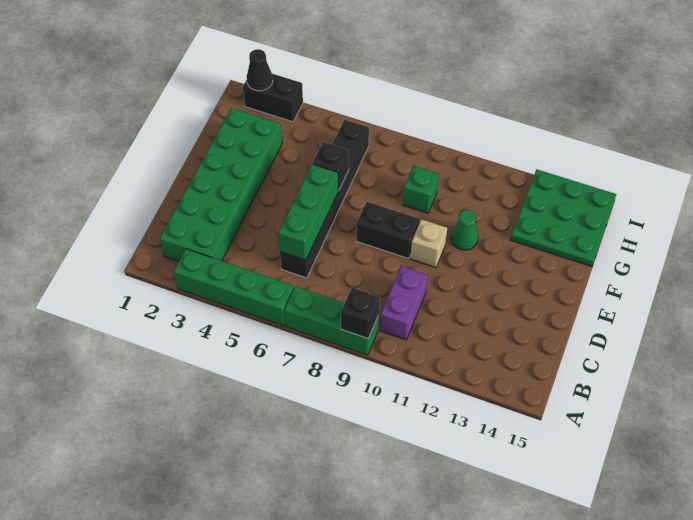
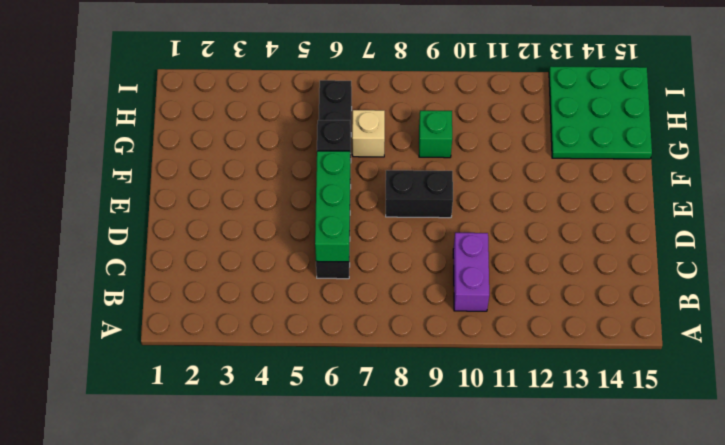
tan brick G7 level 1 -> tan brick E10 level 1
none -> green brick A3:A6 level 1
none -> green brick A7:A9 level 1
none -> green brick B2:G3 level 1

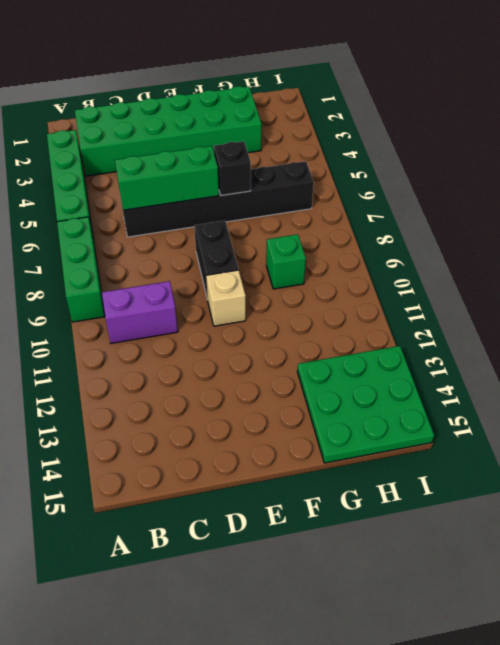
none -> green cone F11 level 1
none -> black brick I2:I3 level 1
none -> black brick A9 level 2

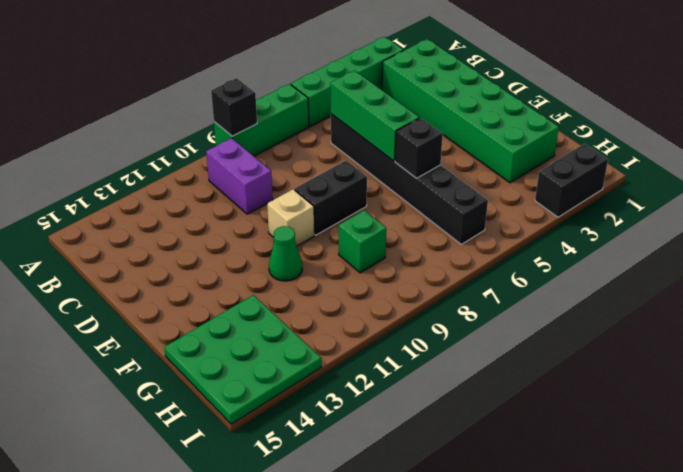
none -> black cone I2 level 2

